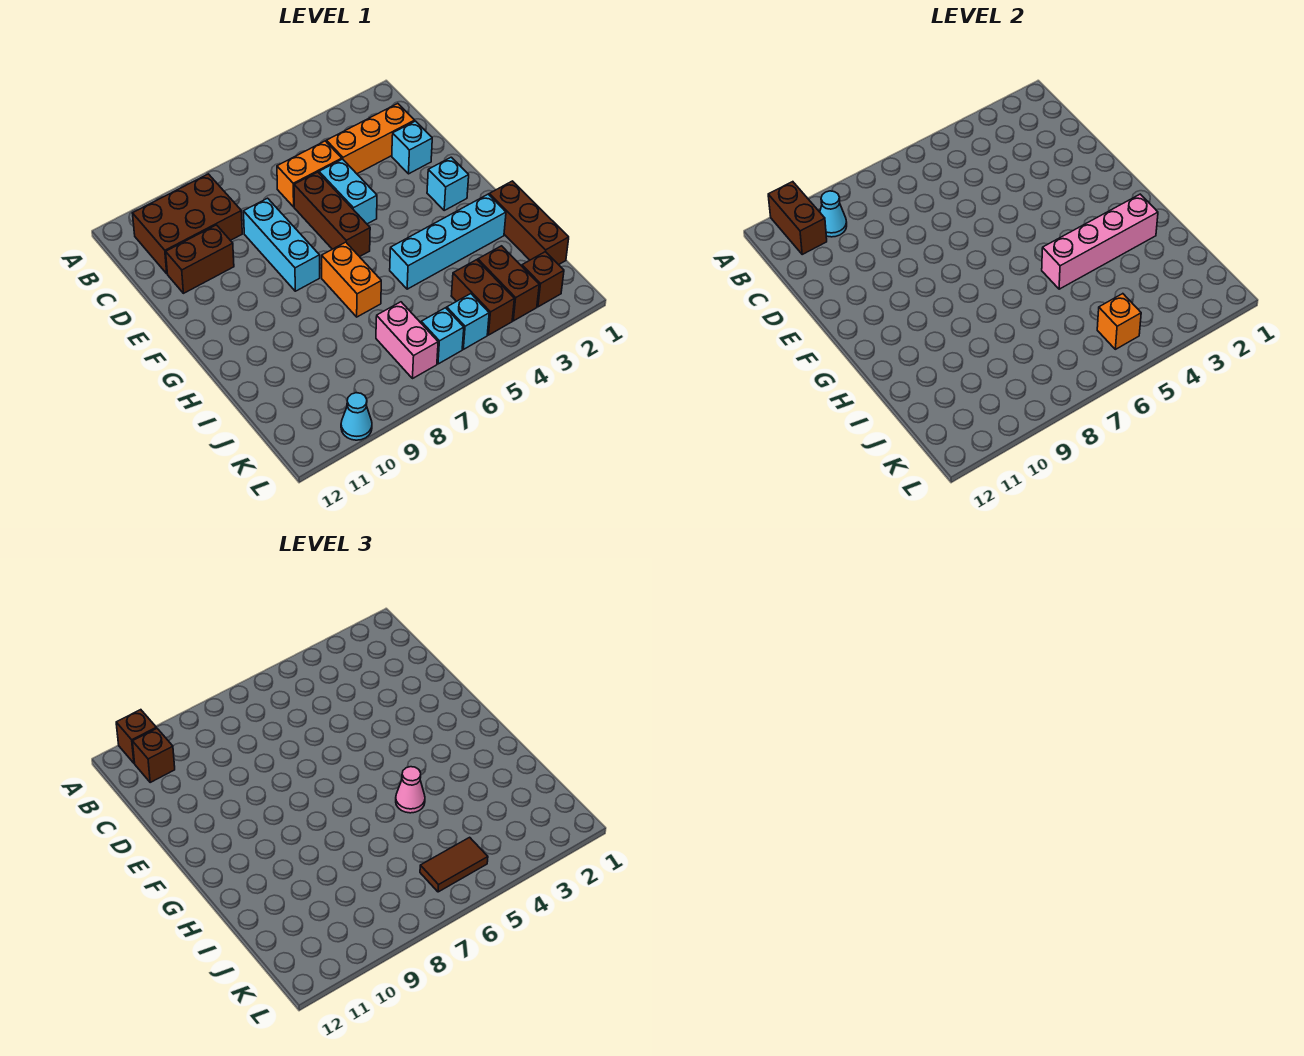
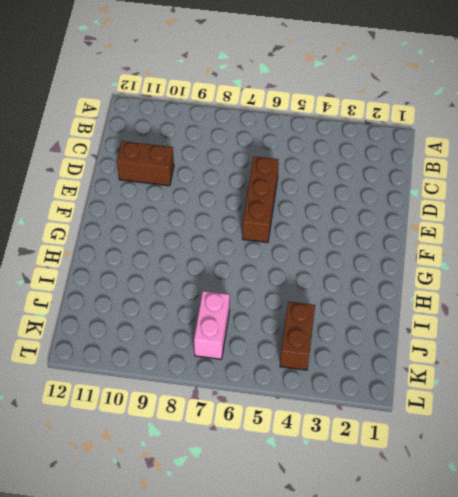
none -> brown brick B9:C11 level 1
none -> orange brick C2:C4 level 1
none -> orange brick C5:C6 level 1

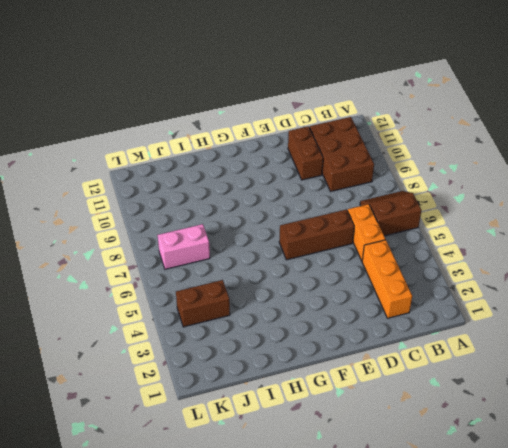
brown slope A6:B7 level 1 top 6 -> none
none -> cyan brick D2 level 1
none -> cyan brick D5:E5 level 1
none -> cyan brick D8:F8 level 1

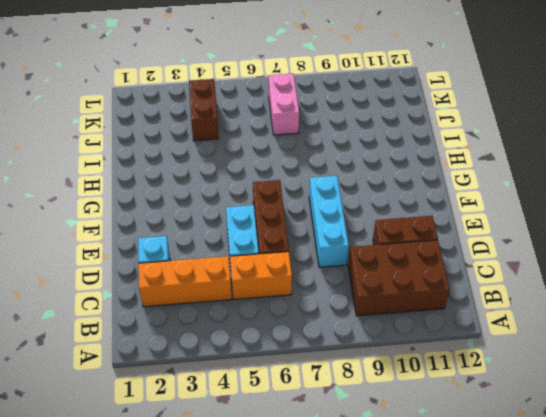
none -> cyan brick F2 level 1
none -> orange brick G7:H7 level 1
none -> brown brick H1:J1 level 1

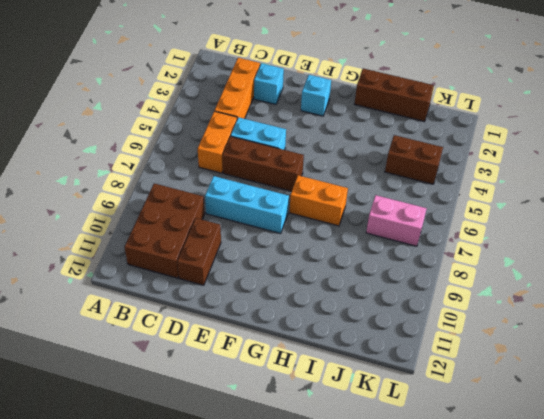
none -> cyan brick H2:H5 level 1
none -> brown brick J3:K3 level 1
none -> brown brick K2 level 1

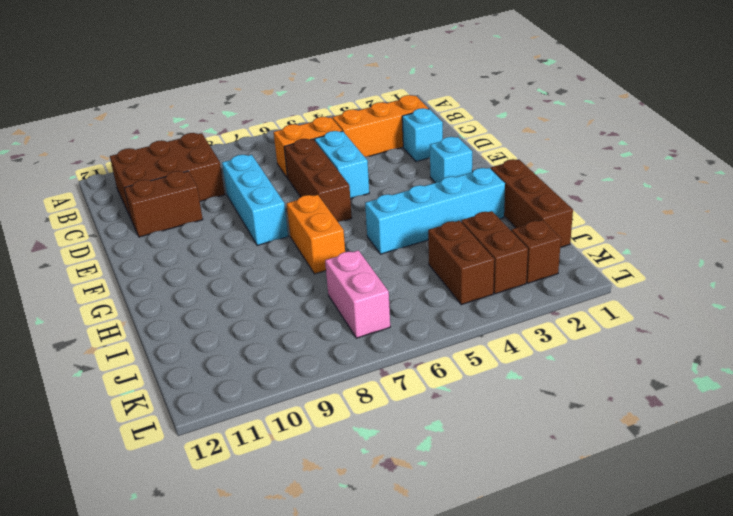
none -> cyan brick K5 level 1
none -> cyan brick K6 level 1
none -> cyan cone L10 level 1

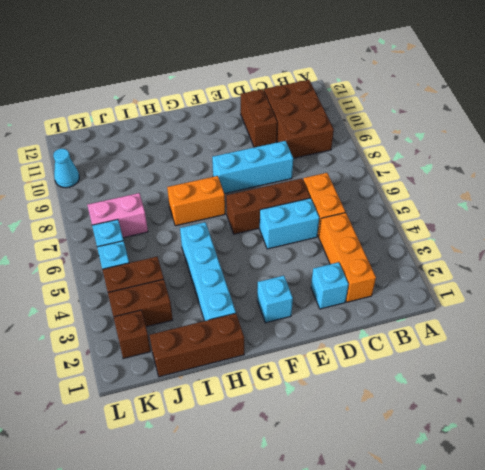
none -> brown brick A11:B11 level 2
none -> cyan cone B10 level 2
none -> pink brick H2:H5 level 2

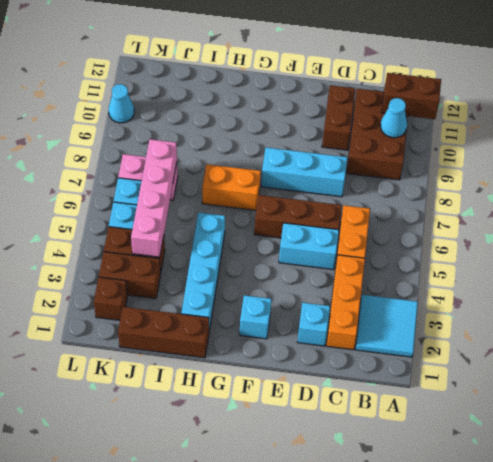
cyan tile A2:B3 level 1 -> none
pink brick J4:J7 level 2 -> pink brick H2:H5 level 2
none -> orange brick K5 level 2
none -> brown brick A11 level 3
none -> brown brick B11 level 3

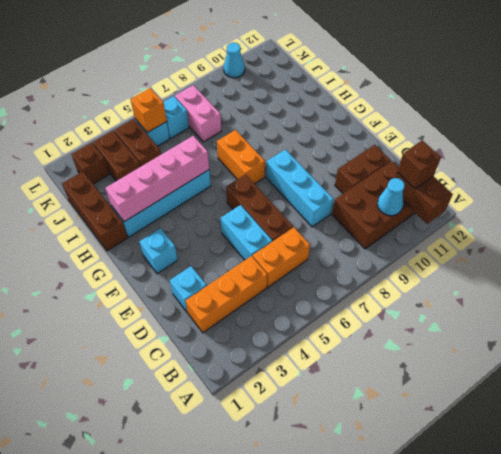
none -> brown brick A11 level 3
none -> pink cone H5 level 3
none -> brown tile K5:K6 level 3

